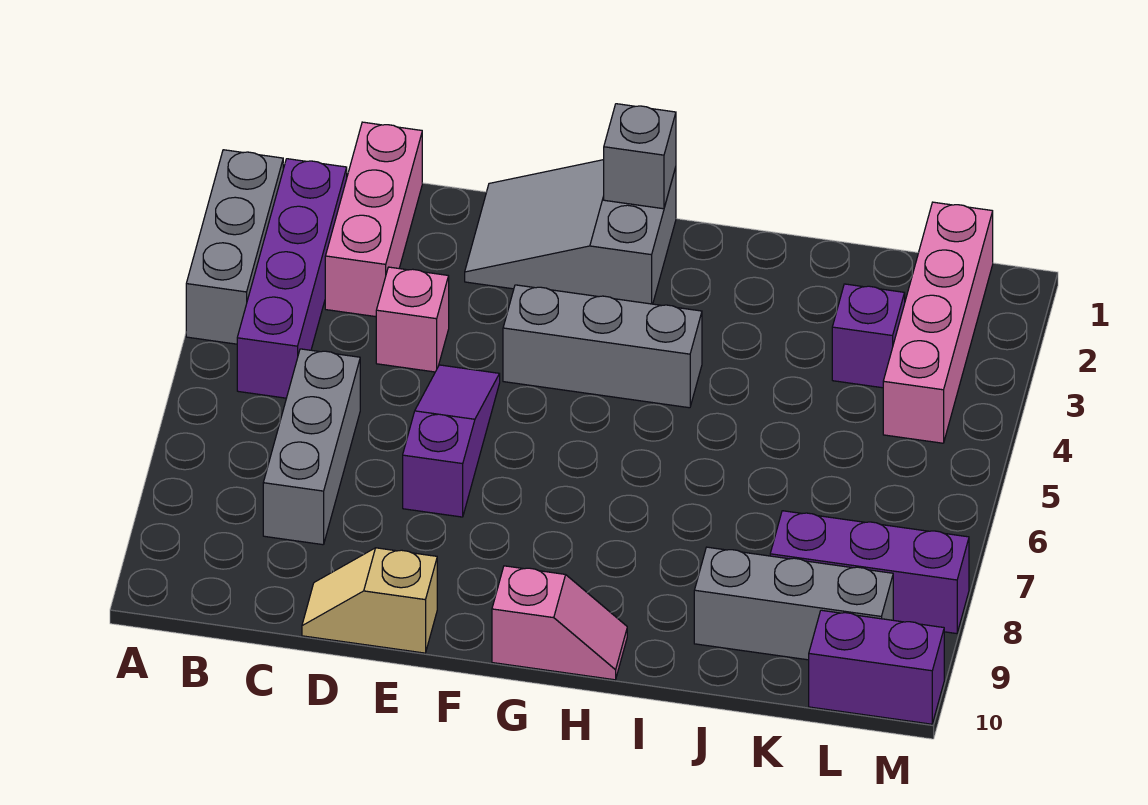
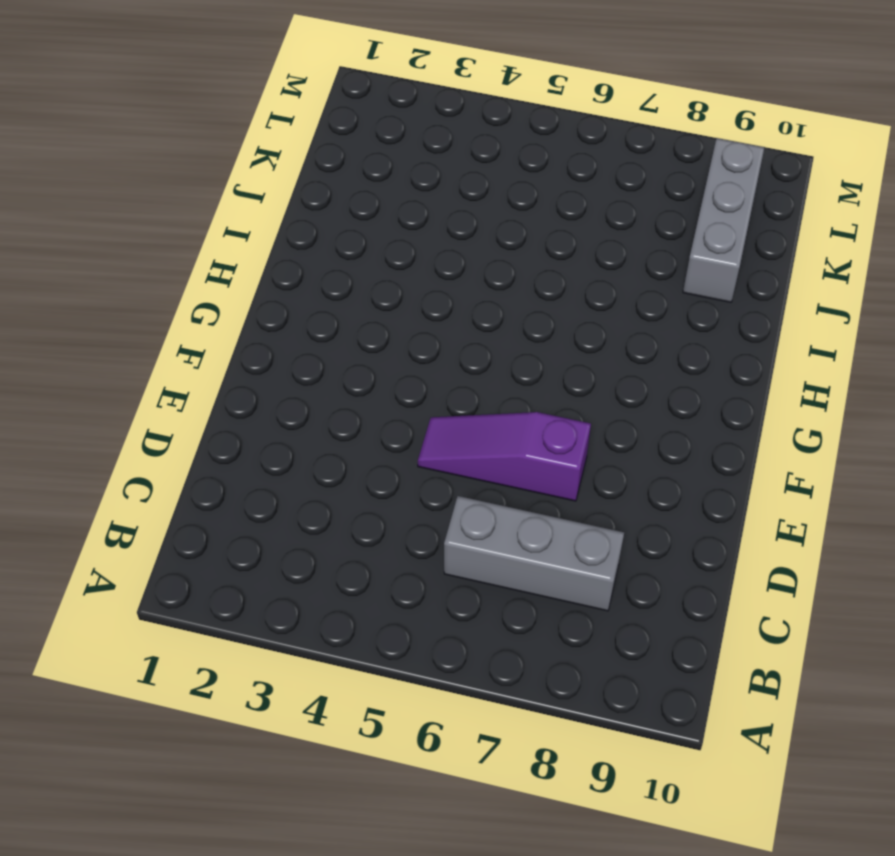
none -> grey brick A2:A4 level 1
none -> purple brick B2:B5 level 1
none -> pink brick C1:C3 level 1

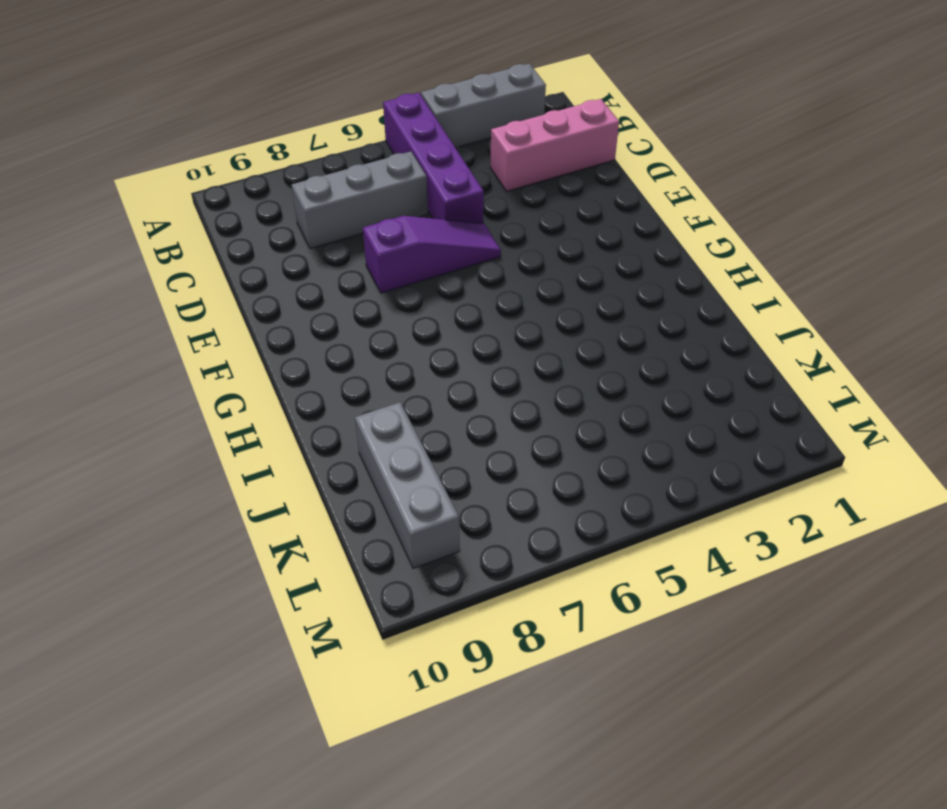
purple brick A5:D5 level 1 -> purple brick B2:B5 level 1
none -> pink brick D4 level 1
none -> tan slope D10:E10 level 1 top E
none -> grey slope E1:G2 level 1 top G

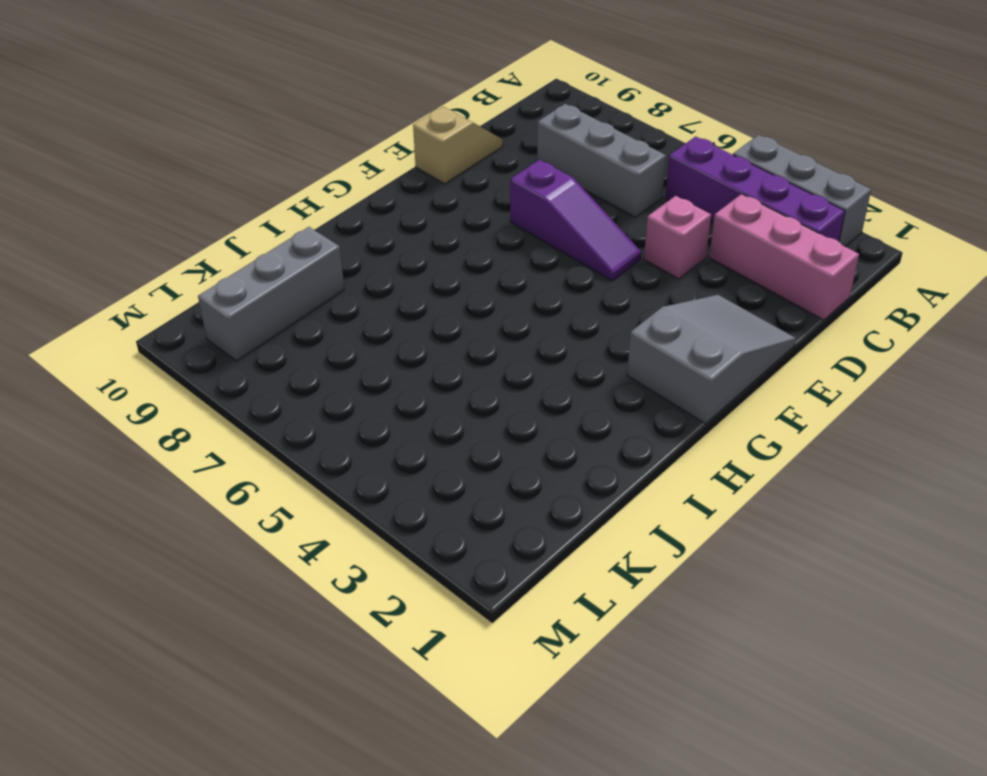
none -> grey brick F4:H4 level 1
none -> pink slope G10:H10 level 1 top G
none -> purple brick K3 level 1

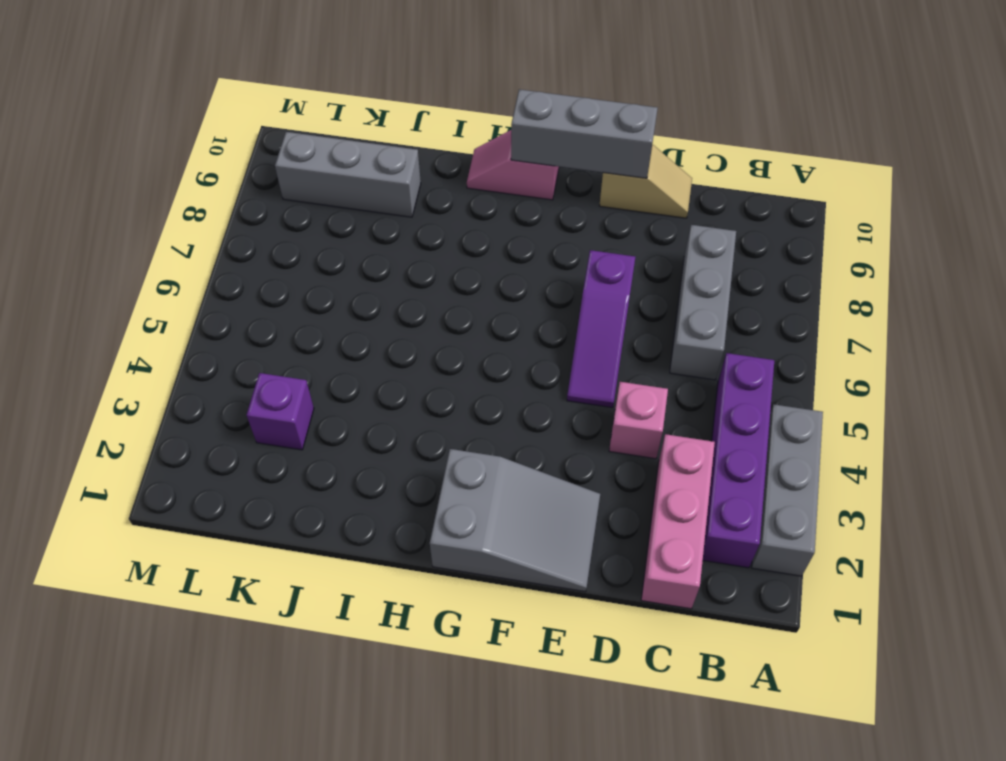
grey brick E10:G10 level 2 -> grey brick F4:H4 level 1
none -> purple brick K8:M8 level 1
none -> pink brick L1:L4 level 1
none -> purple brick L10:M10 level 1

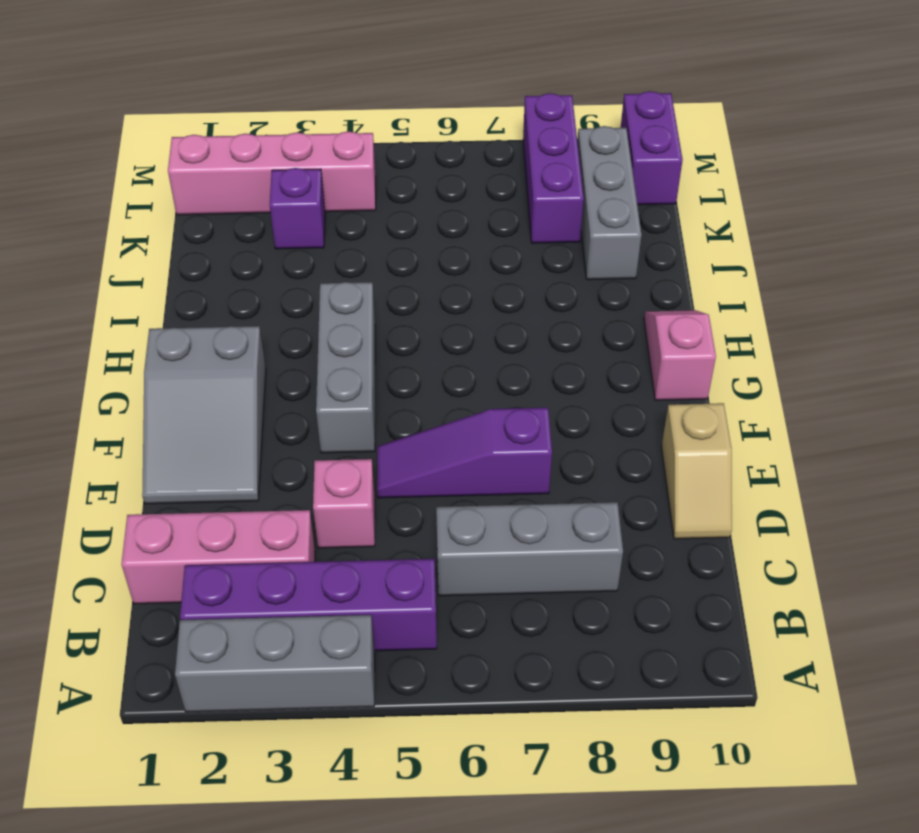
none -> grey brick G1 level 2

